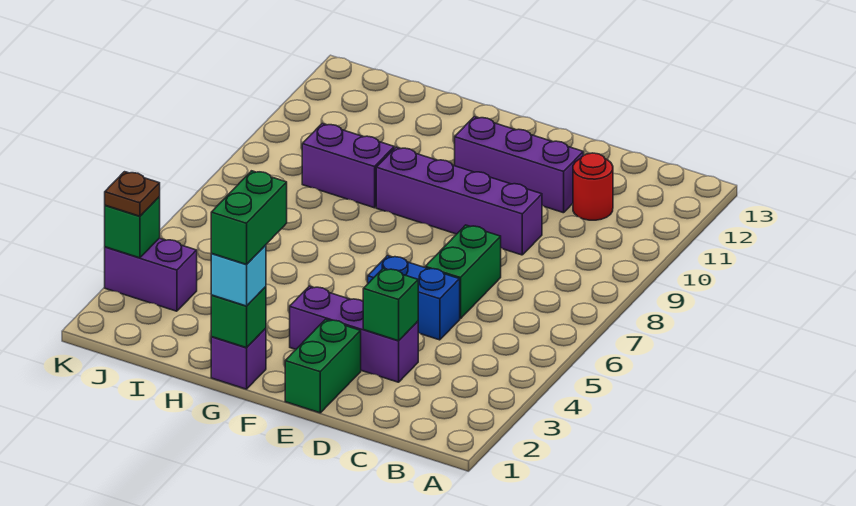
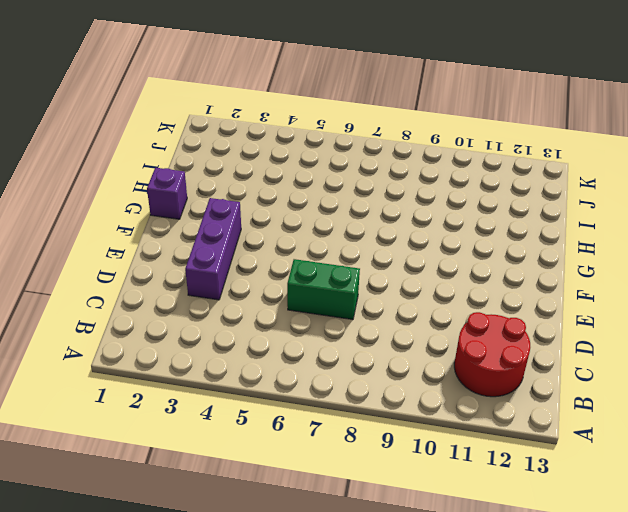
red round brick B11:C12 level 1 -> red round brick C11 level 1
none -> blue brick D5:E5 level 1
none -> purple brick D9:G9 level 1
none -> purple brick D11:F11 level 1

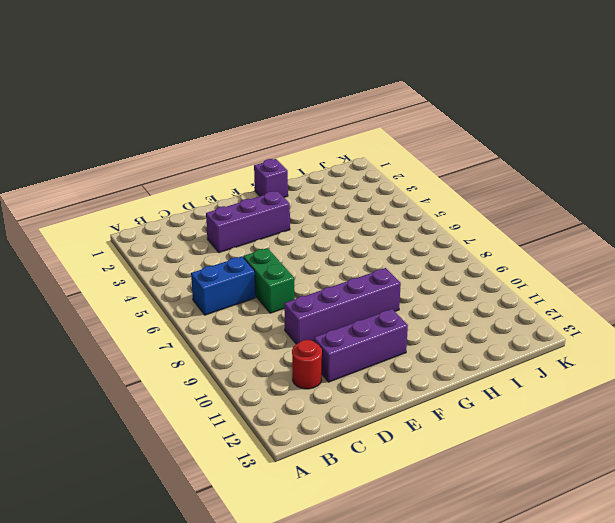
blue brick B6:C6 level 1 -> blue brick D5:E5 level 1
none -> green brick E1:E2 level 1
none -> purple brick H9:I9 level 1
none -> purple brick J3:K3 level 1

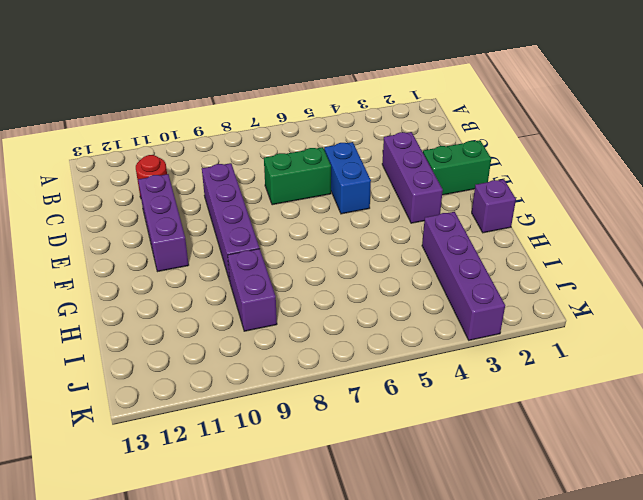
purple brick H3:K3 level 1 -> purple brick J3:K3 level 1
none -> green brick D3 level 2
none -> green brick G1 level 2
none -> green brick K3 level 2

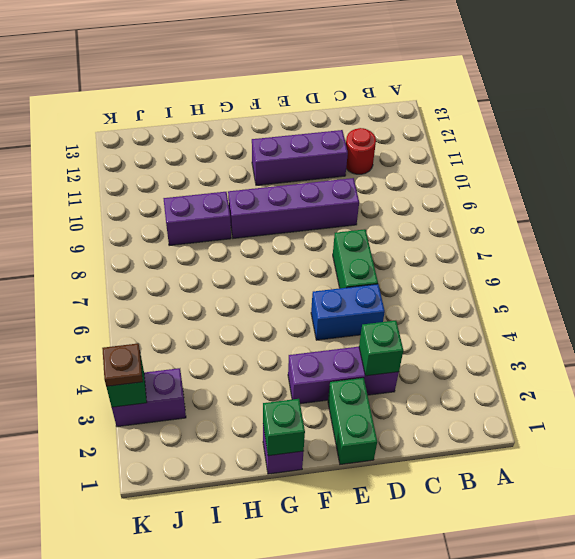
none -> cyan brick G1 level 3
none -> green brick G1:G2 level 4

